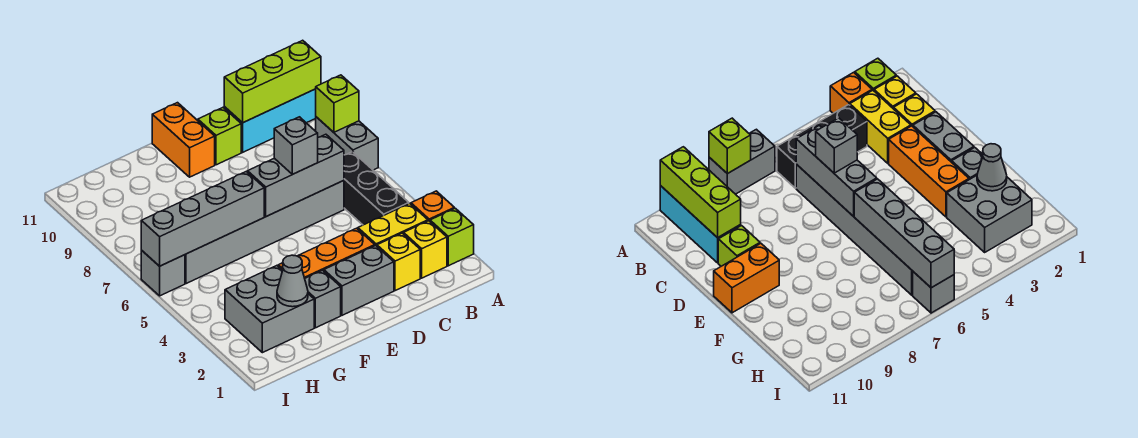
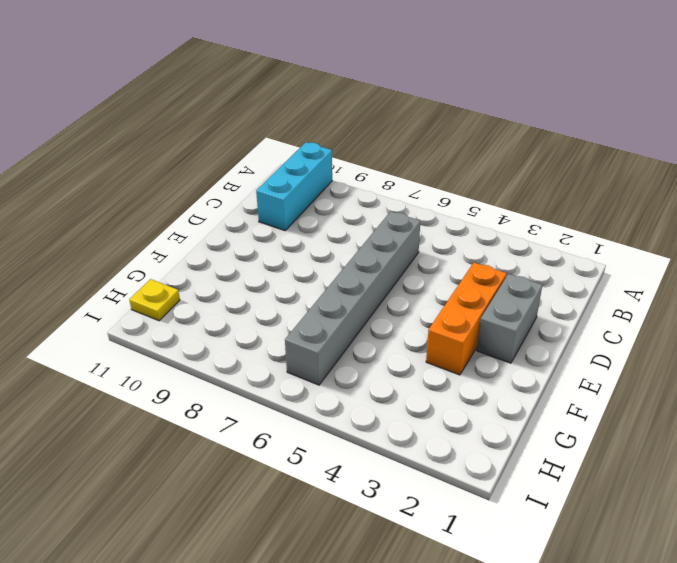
yellow plate H11 level 1 -> none
none -> lime brick A2 level 1
none -> orange brick A3 level 1
none -> grey brick A7:A8 level 1

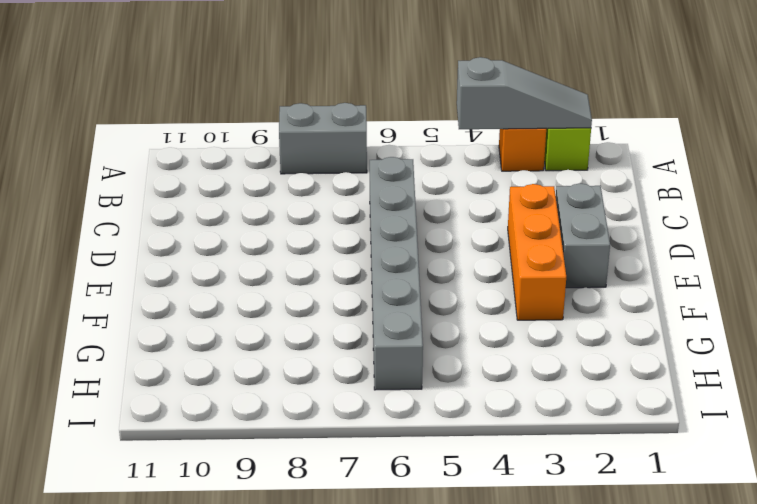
grey slope A2:A4 level 2 top 4 -> none
none -> cyan brick A10:C10 level 1
none -> yellow brick B2 level 1
none -> yellow brick B3:C3 level 1

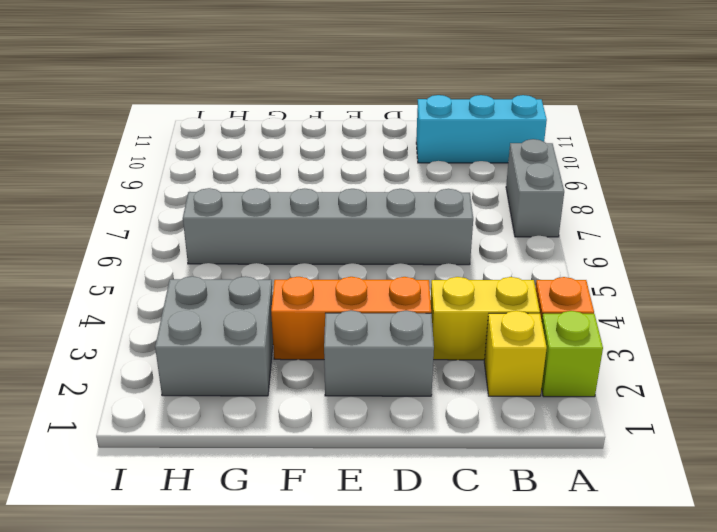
none -> black brick B4:B6 level 1
none -> yellow brick C2 level 1
none -> lime brick D10 level 1

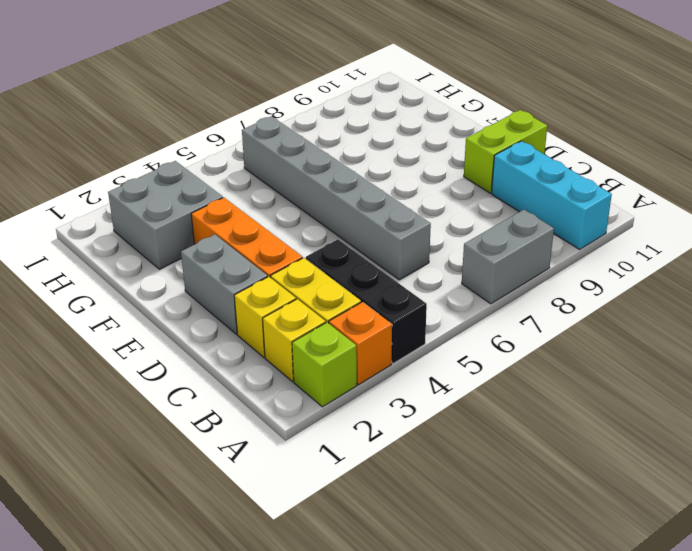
black brick A4:C4 level 1 -> black brick B4:B6 level 1
lime brick D10:D11 level 1 -> lime brick D10 level 1
none -> orange brick E10:E11 level 1
none -> grey brick F2 level 1
none -> grey brick I6 level 1

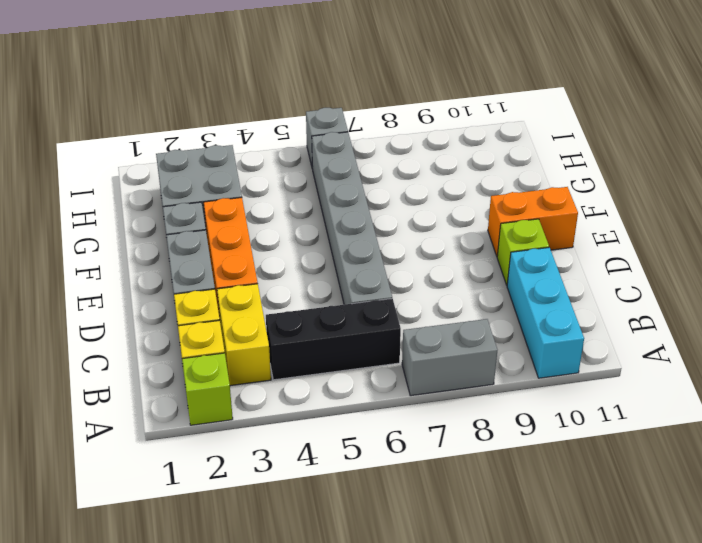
none -> orange brick A3 level 1
none -> lime brick A8 level 2
none -> lime brick A10:C10 level 2

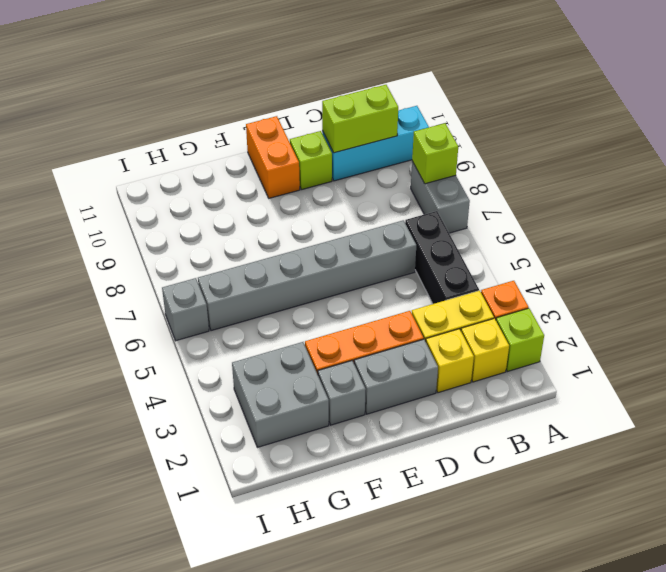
lime brick B10:C10 level 2 -> lime brick A10:C10 level 2
none -> grey brick C6:E6 level 2
none -> grey brick F6:I6 level 2
none -> grey cone G2 level 2

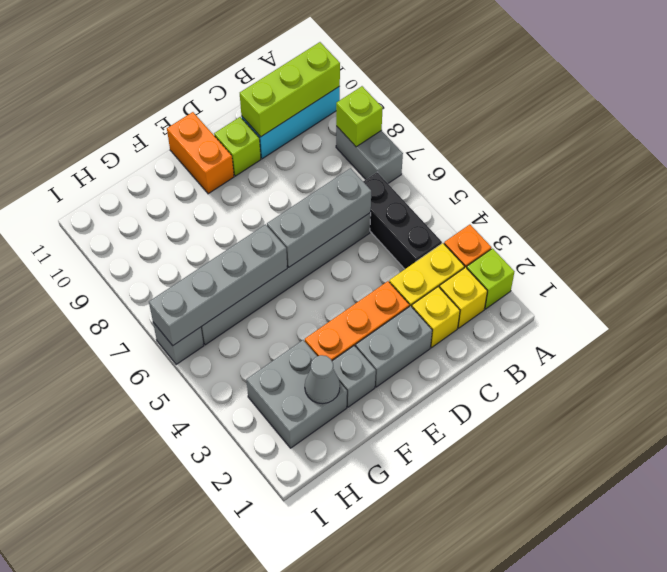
none -> grey brick D6 level 3

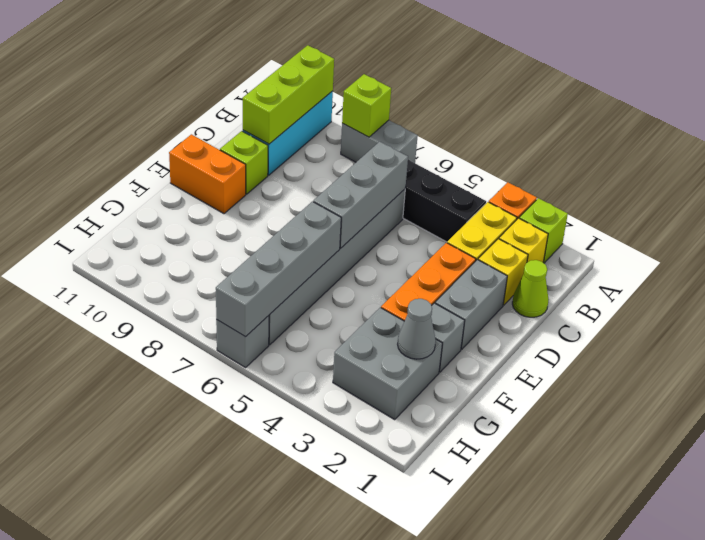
lime cone C1 level 1 -> none
none -> grey brick D6 level 3

